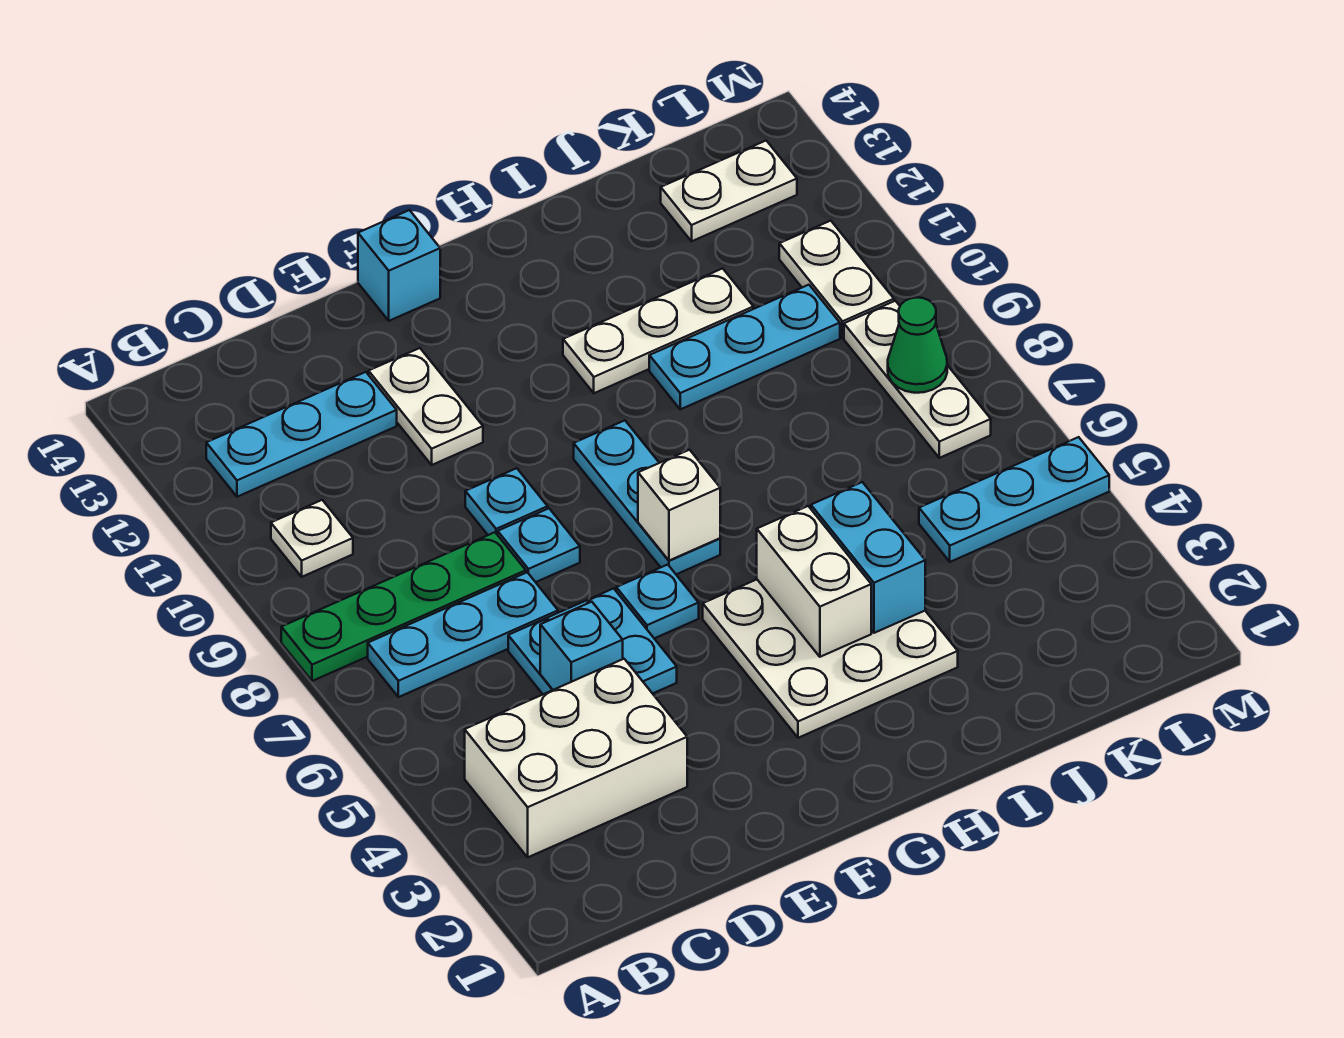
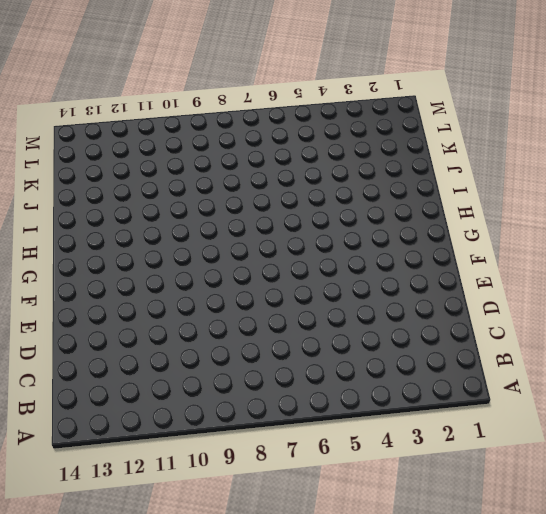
none -> green plate A8:D8 level 1
none -> white brick B3:D4 level 1
none -> cyan plate B7:D7 level 1

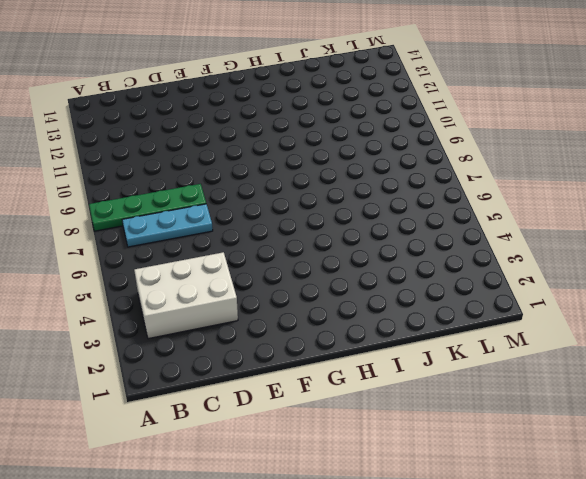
none -> white plate B10 level 1
none -> cyan plate B12:D12 level 1
none -> cyan plate D5:E6 level 1

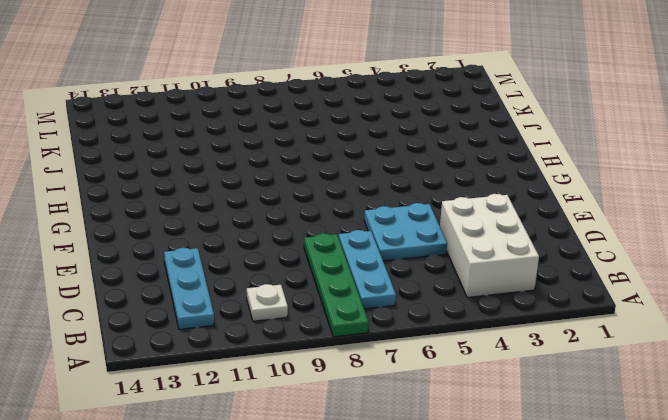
none -> cyan plate E8 level 1
none -> cyan plate E9 level 1
none -> white plate E11:E12 level 1

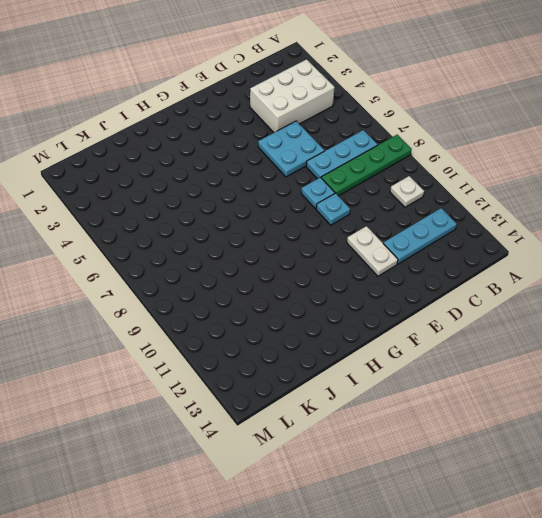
none -> cyan plate F6 level 1
none -> cyan brick F14 level 1
none -> white plate G3:I5 level 1

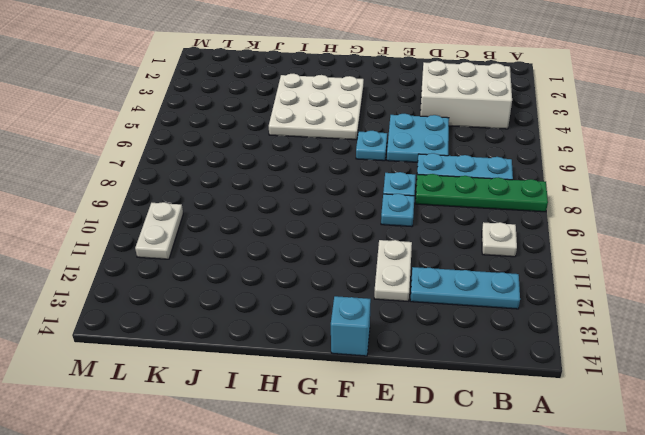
none -> cyan plate G7:G9 level 1
none -> white plate H11:J11 level 1
none -> cyan plate I10:K10 level 1

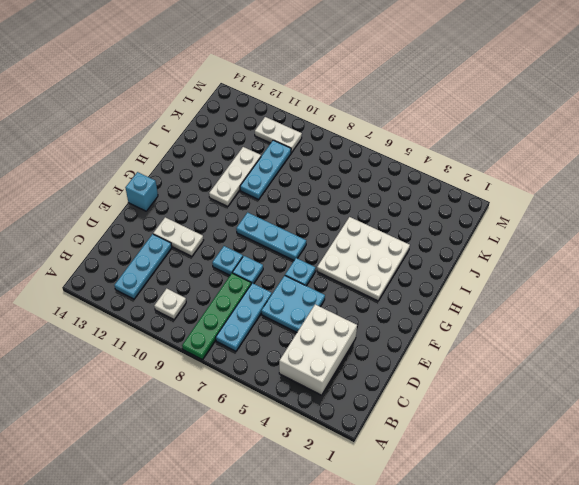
none -> cyan plate K5:M5 level 1
none -> white plate K13:L13 level 1
none -> white plate L7:L9 level 1

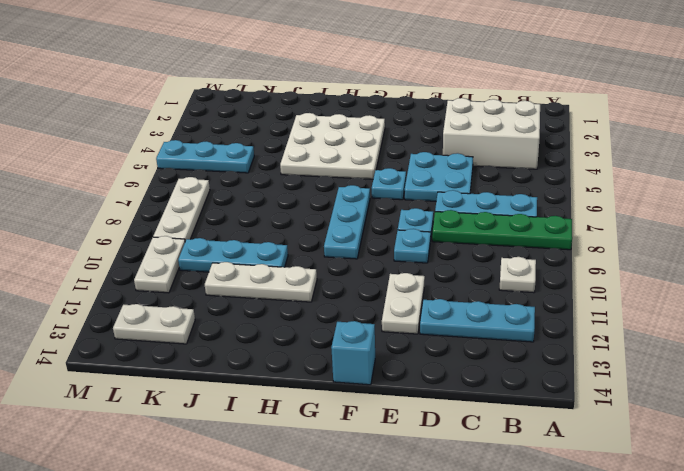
none -> cyan brick D5 level 2
none -> white brick G7 level 2
none -> white brick H4:H5 level 2

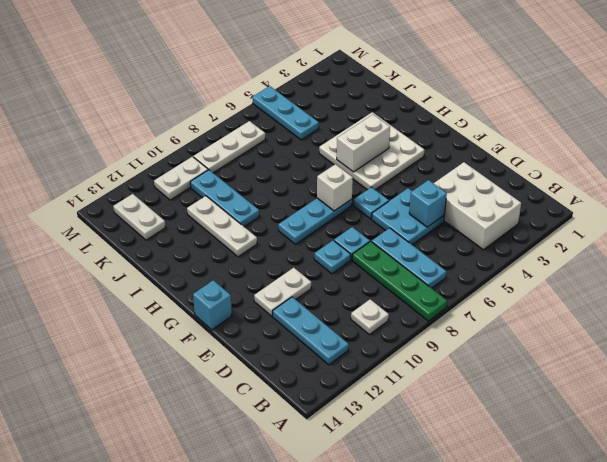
none -> cyan brick I4:I5 level 2
none -> green cone L8 level 2

